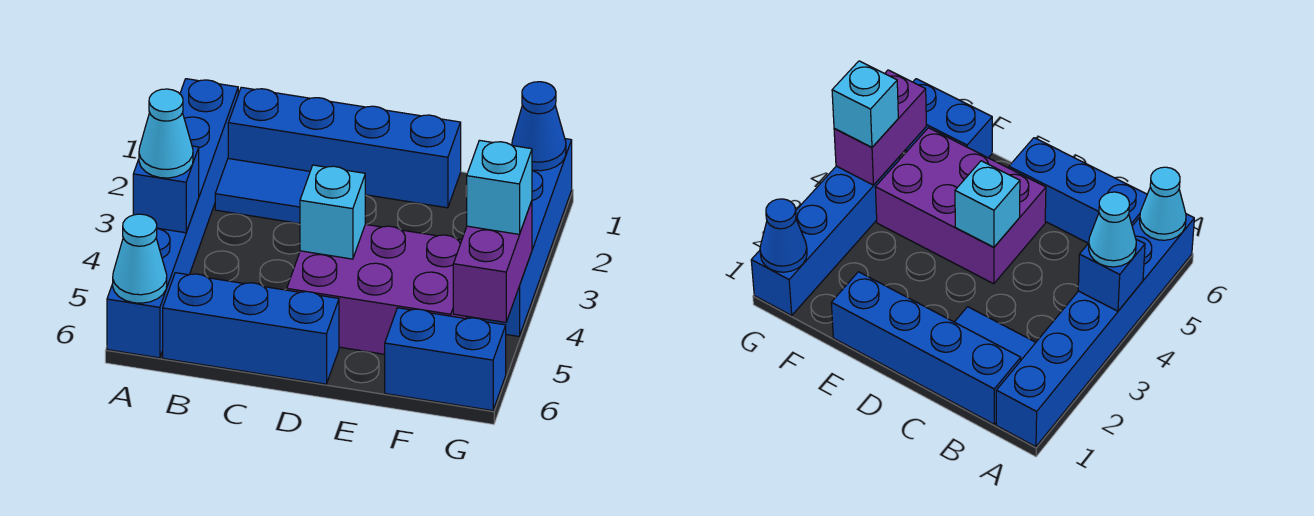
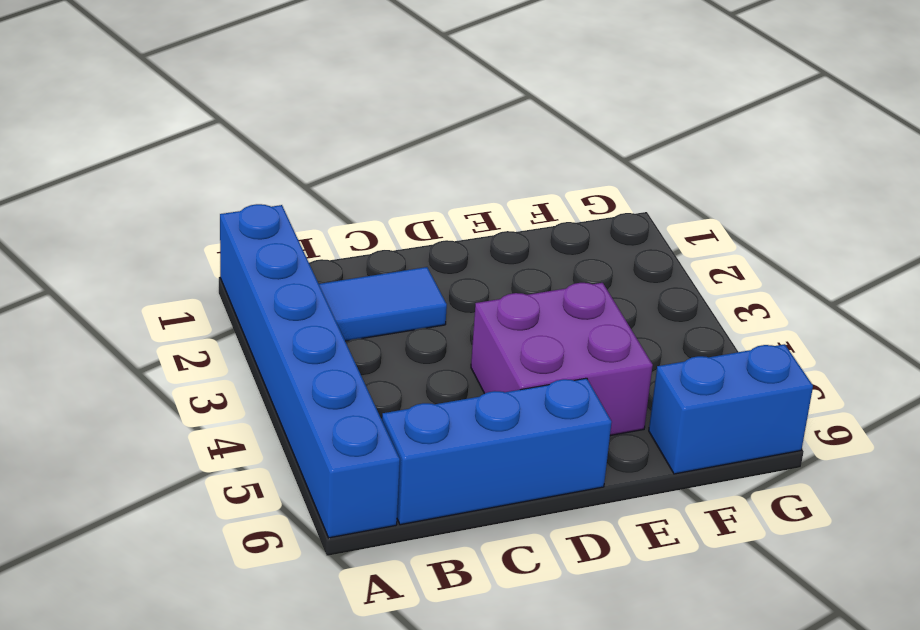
purple brick D4:E5 level 1 -> purple brick D4:F5 level 1
none -> blue brick B1:E1 level 1
none -> blue brick G1:G4 level 1
none -> blue brick A4 level 2

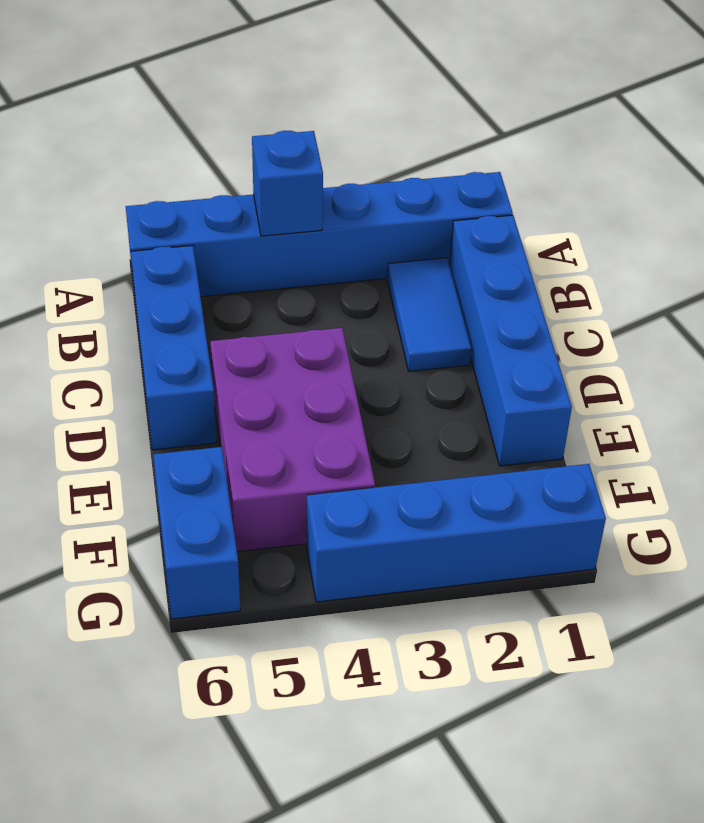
none -> cyan cone A6 level 2
none -> cyan brick D4 level 2
none -> blue cone G1 level 2

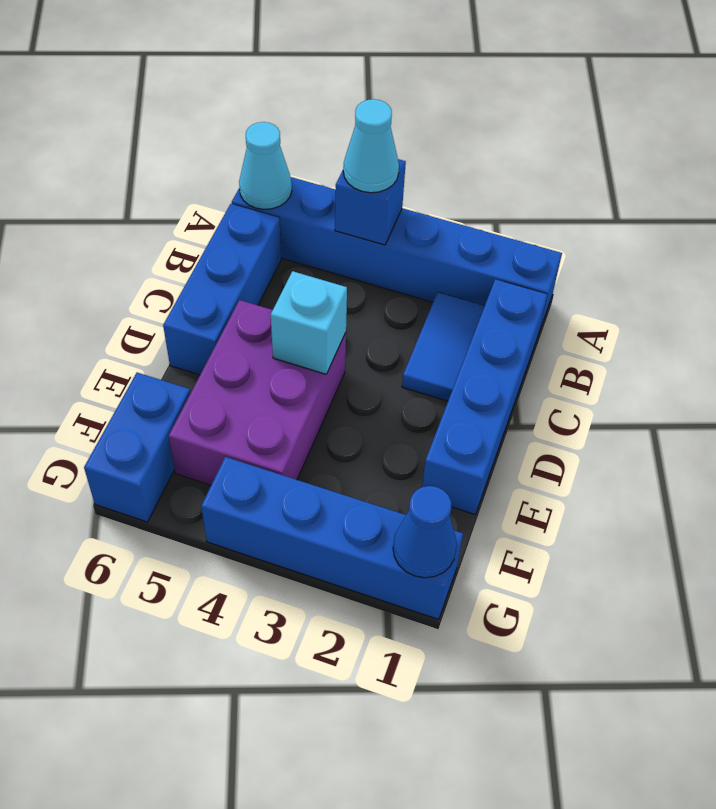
none -> purple brick G4:G5 level 2
none -> cyan brick G4 level 3

